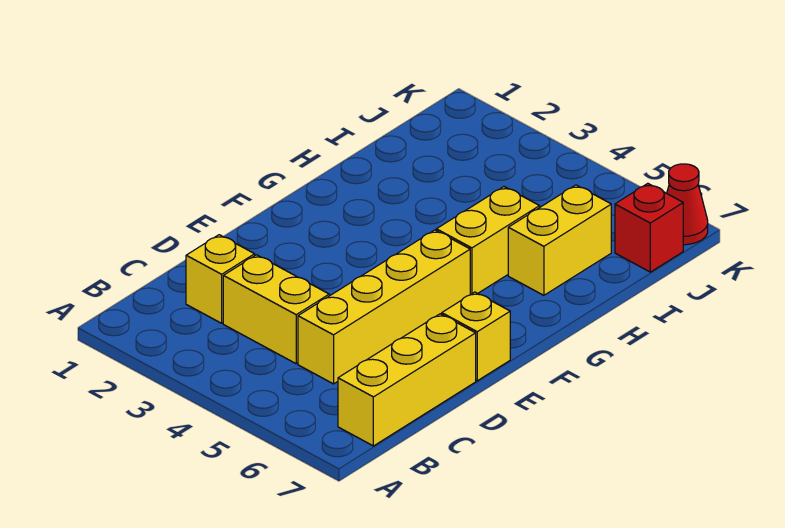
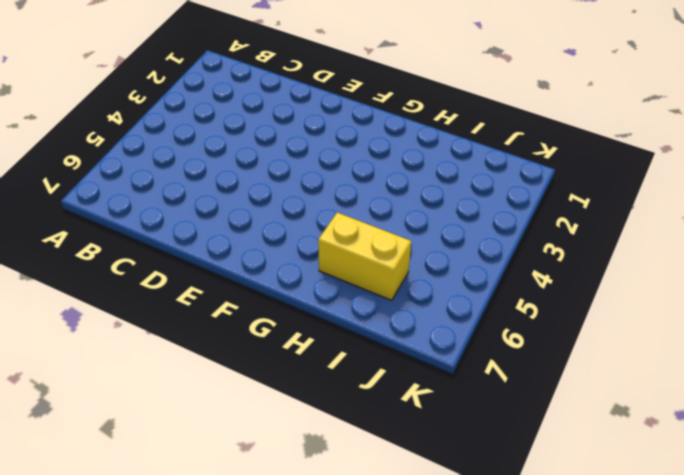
none -> yellow brick B7:D7 level 1
none -> yellow brick C2 level 1

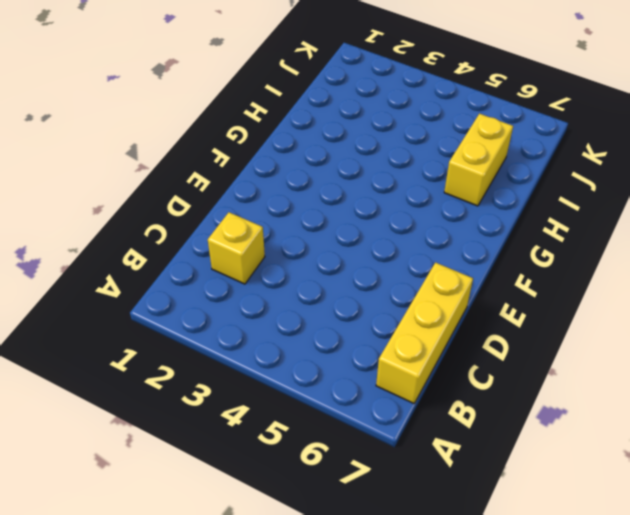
none -> yellow brick C3:C4 level 1
none -> yellow brick C5:F5 level 1

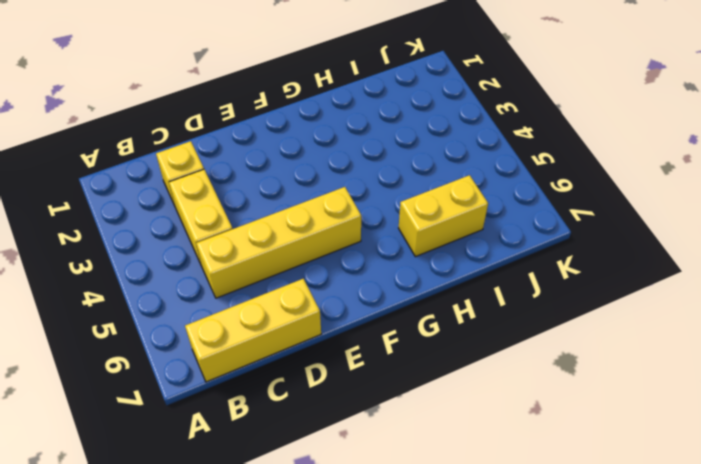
none -> yellow brick E7 level 1
none -> yellow brick G5:H5 level 1

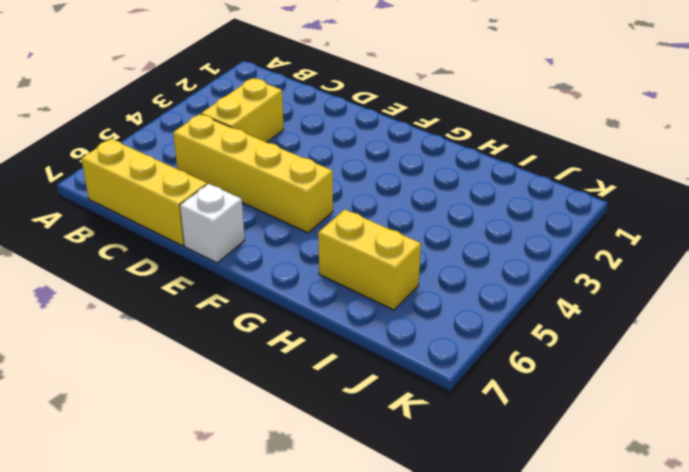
white brick E7 level 1 -> yellow brick E7 level 1
none -> yellow brick C2 level 1
none -> yellow brick G5:H5 level 1

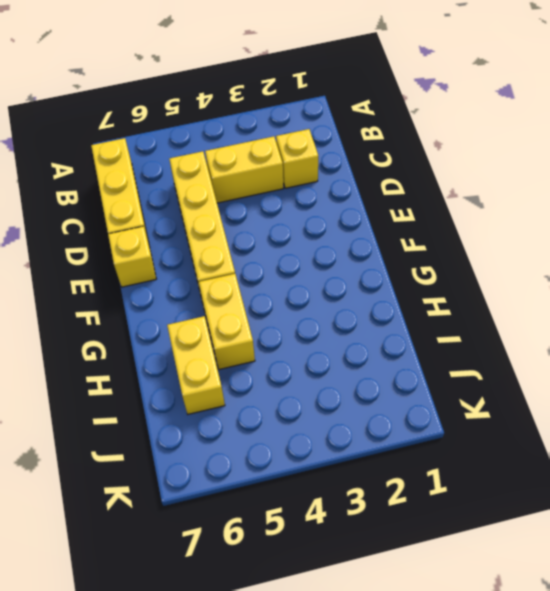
none -> red brick J7 level 1
none -> red cone K7 level 1

